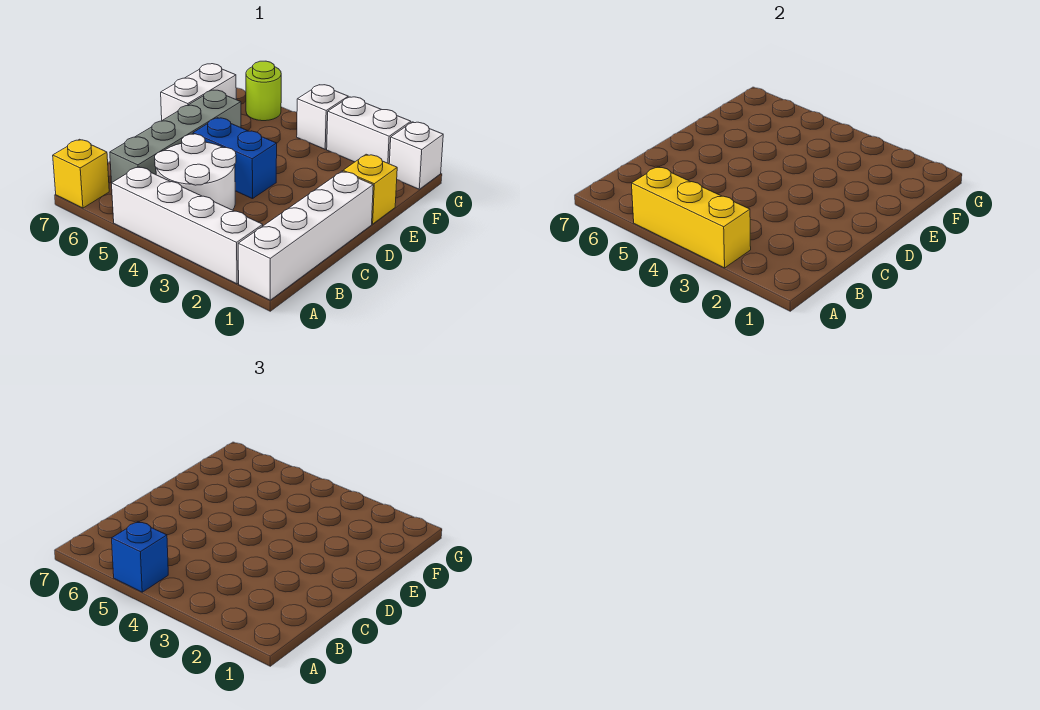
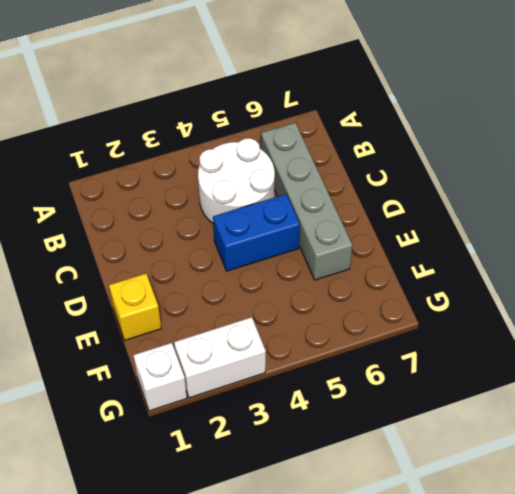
none -> white brick A1:D1 level 1
none -> white brick A2:A5 level 1
none -> yellow brick A7 level 1

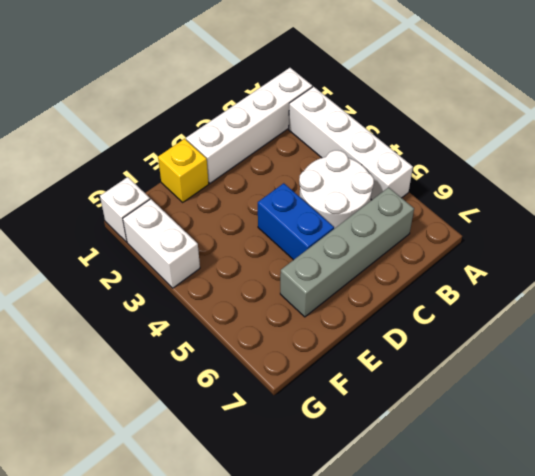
none -> yellow brick A7 level 1
none -> white brick E7:F7 level 1
none -> white brick G4 level 1

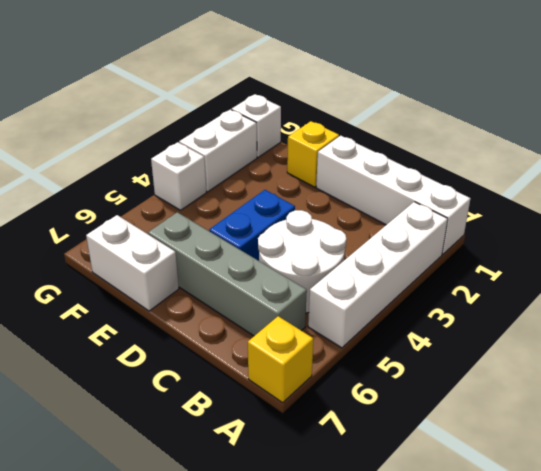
none -> lime round brick G6 level 1
none -> yellow brick A3:A5 level 2
none -> blue brick A5 level 3

